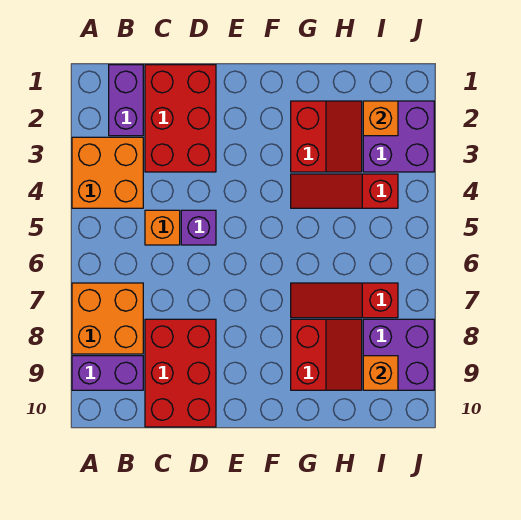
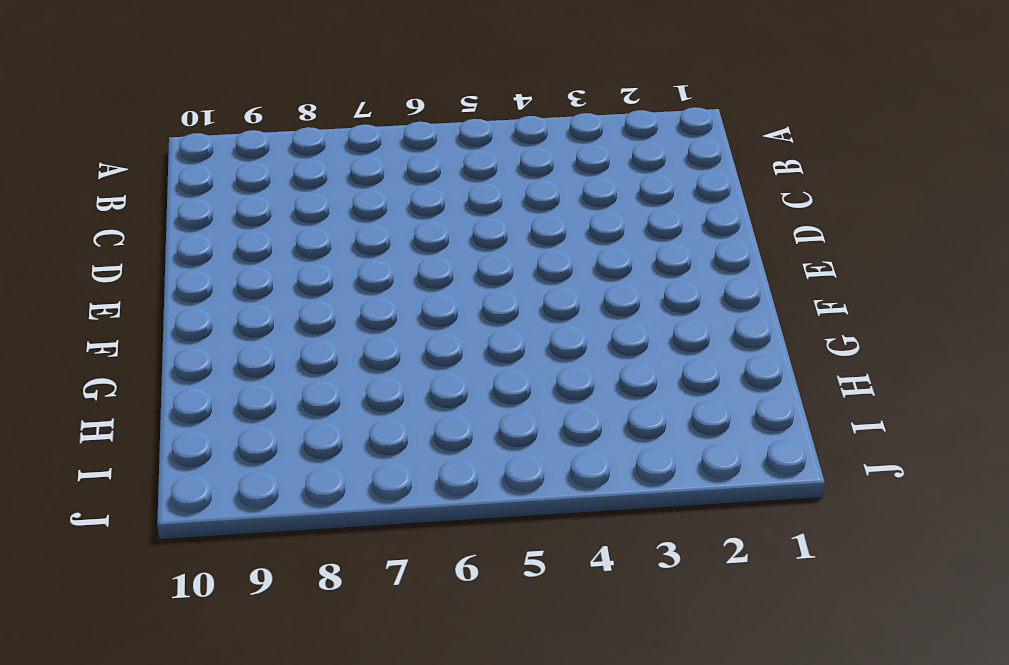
none -> orange brick A3:B4 level 1
none -> orange brick A7:B8 level 1
none -> purple brick A9:B9 level 1

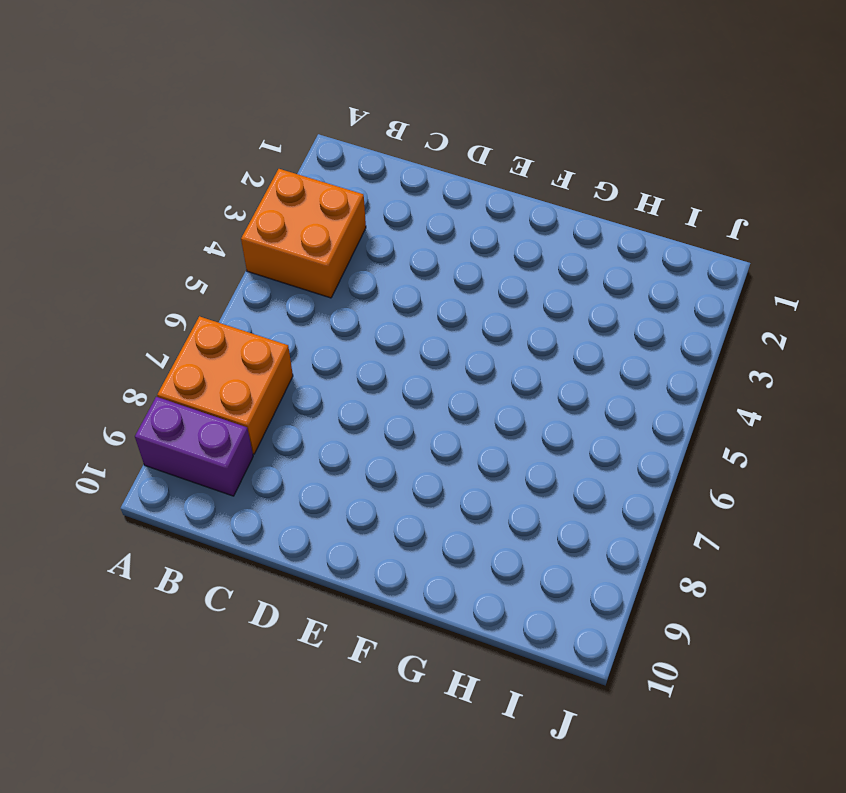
none -> purple brick B1:B2 level 1
none -> red brick C1:D3 level 1
none -> orange brick C5 level 1

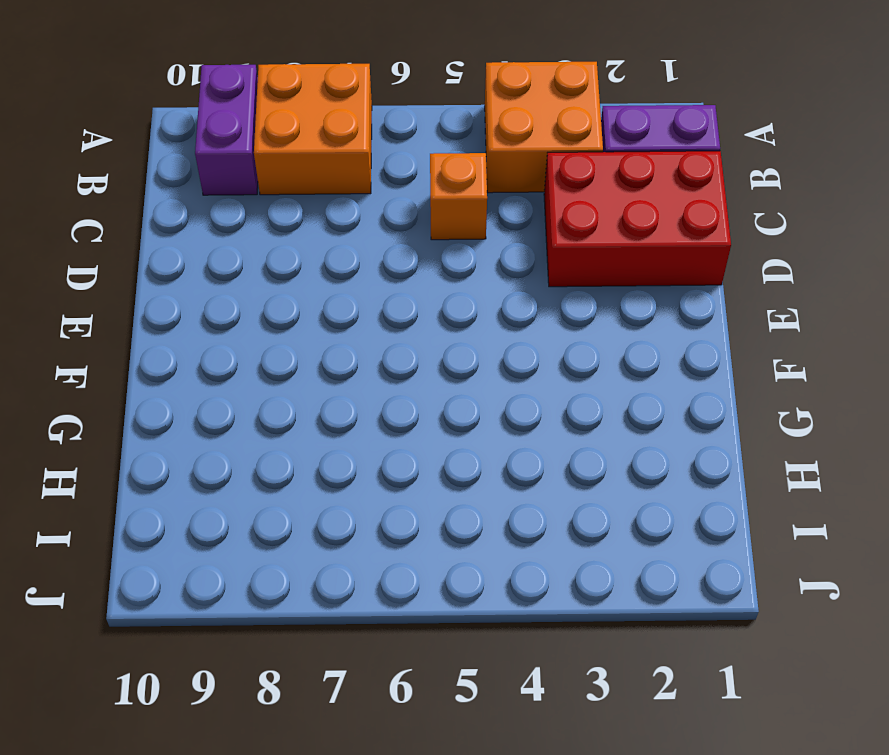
none -> red brick C8:D10 level 1
none -> purple brick D5 level 1
none -> red slope G2:H3 level 1 top G

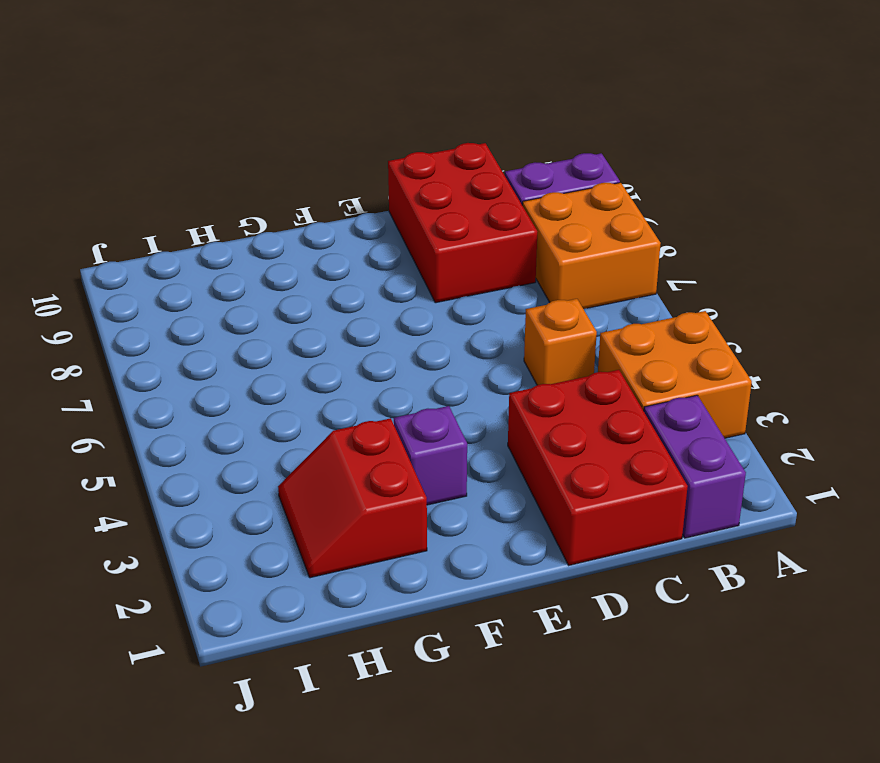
purple brick F3 level 1 -> purple brick D5 level 1
none -> red slope G4:I4 level 1 top I
none -> red slope G7:I7 level 1 top I
none -> red slope G8:H9 level 1 top G

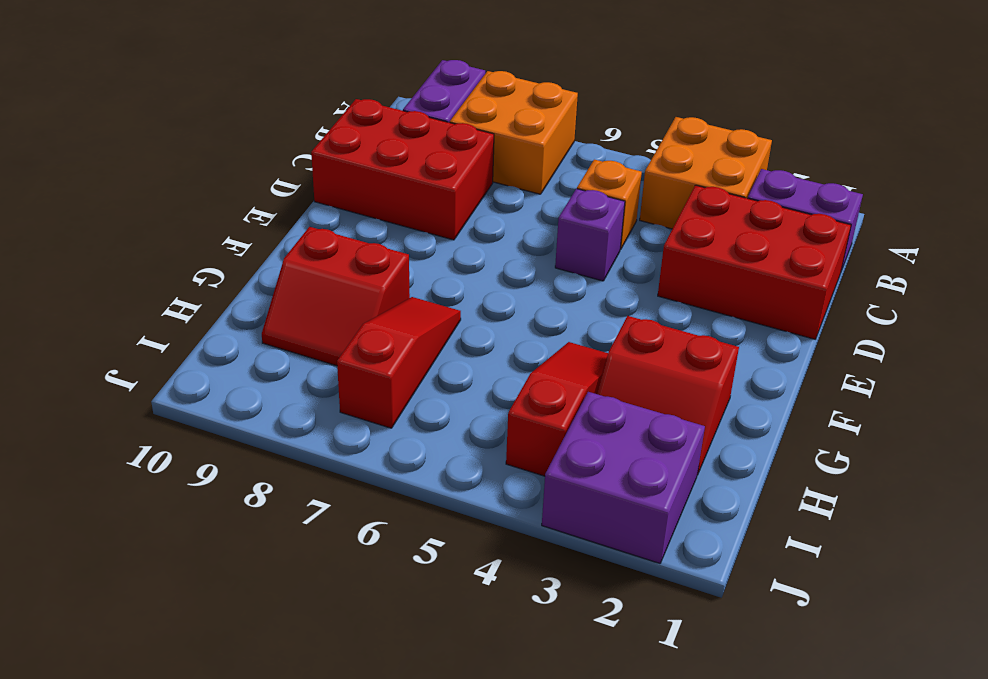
none -> purple brick I8:J9 level 1
none -> orange brick I2 level 2
none -> orange brick I9 level 2

